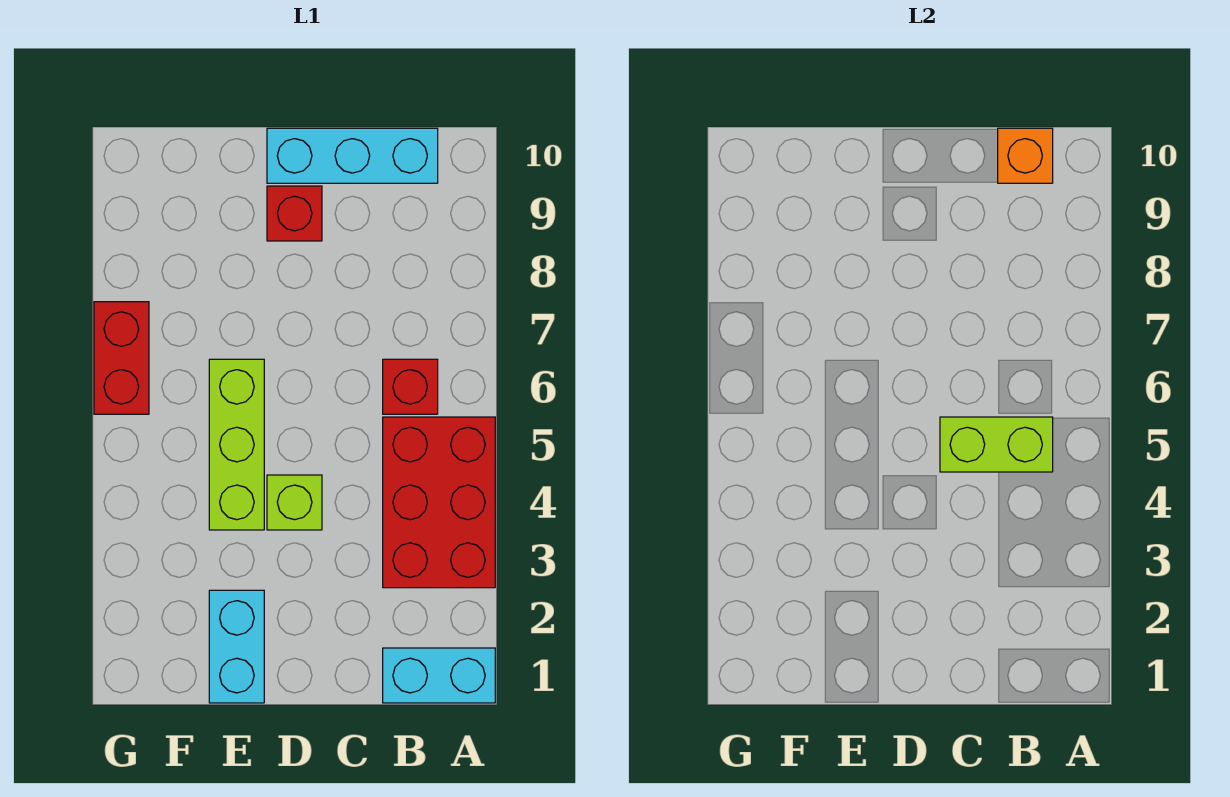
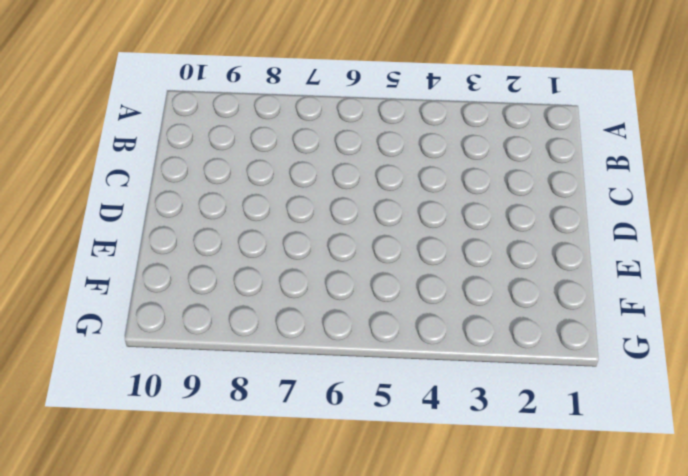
none -> cyan brick A1:B1 level 1
none -> red brick A3:B5 level 1

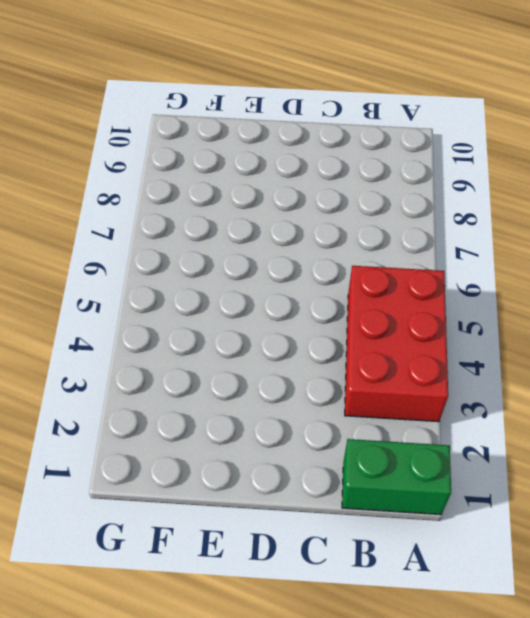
green brick A1:B1 level 1 -> cyan brick A1:B1 level 1
none -> red brick B6 level 1
none -> cyan brick B10:D10 level 1

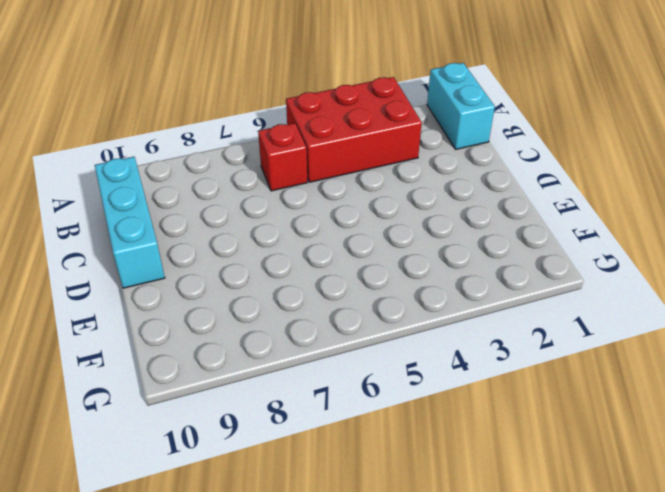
none -> lime brick D4 level 1
none -> red brick D9 level 1

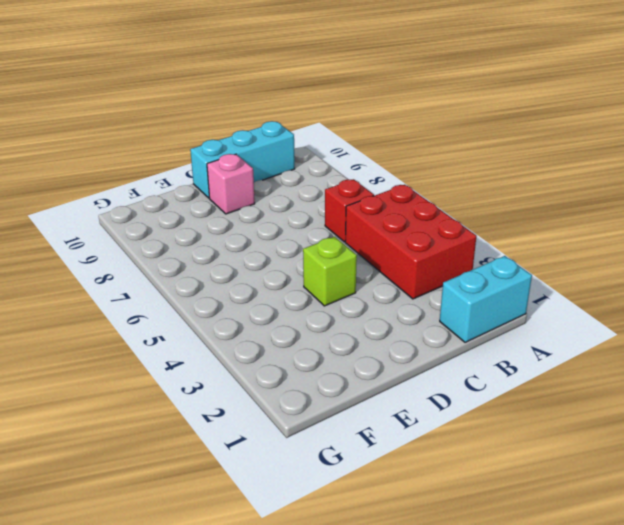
pink brick D9 level 1 -> red brick D9 level 1
none -> cyan brick E1:E2 level 1
none -> lime brick E4:E6 level 1

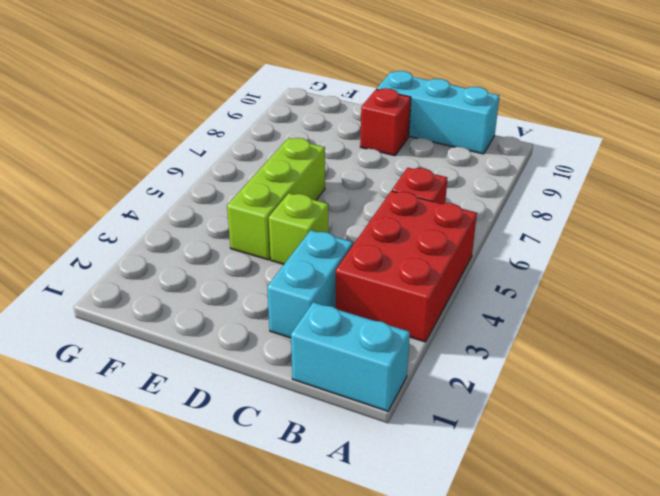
cyan brick C2:C3 level 1 -> cyan brick E1:E2 level 1
none -> red brick G6:G7 level 1
none -> lime brick B5:C5 level 2

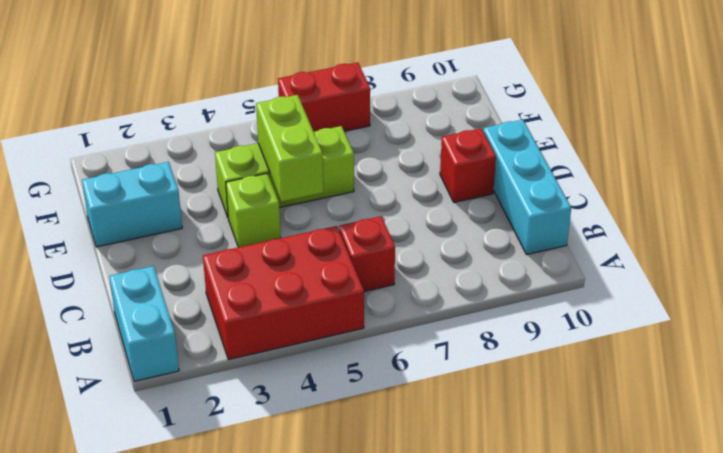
lime brick D5:E5 level 2 -> lime brick B5:C5 level 2
none -> orange brick B10 level 2

